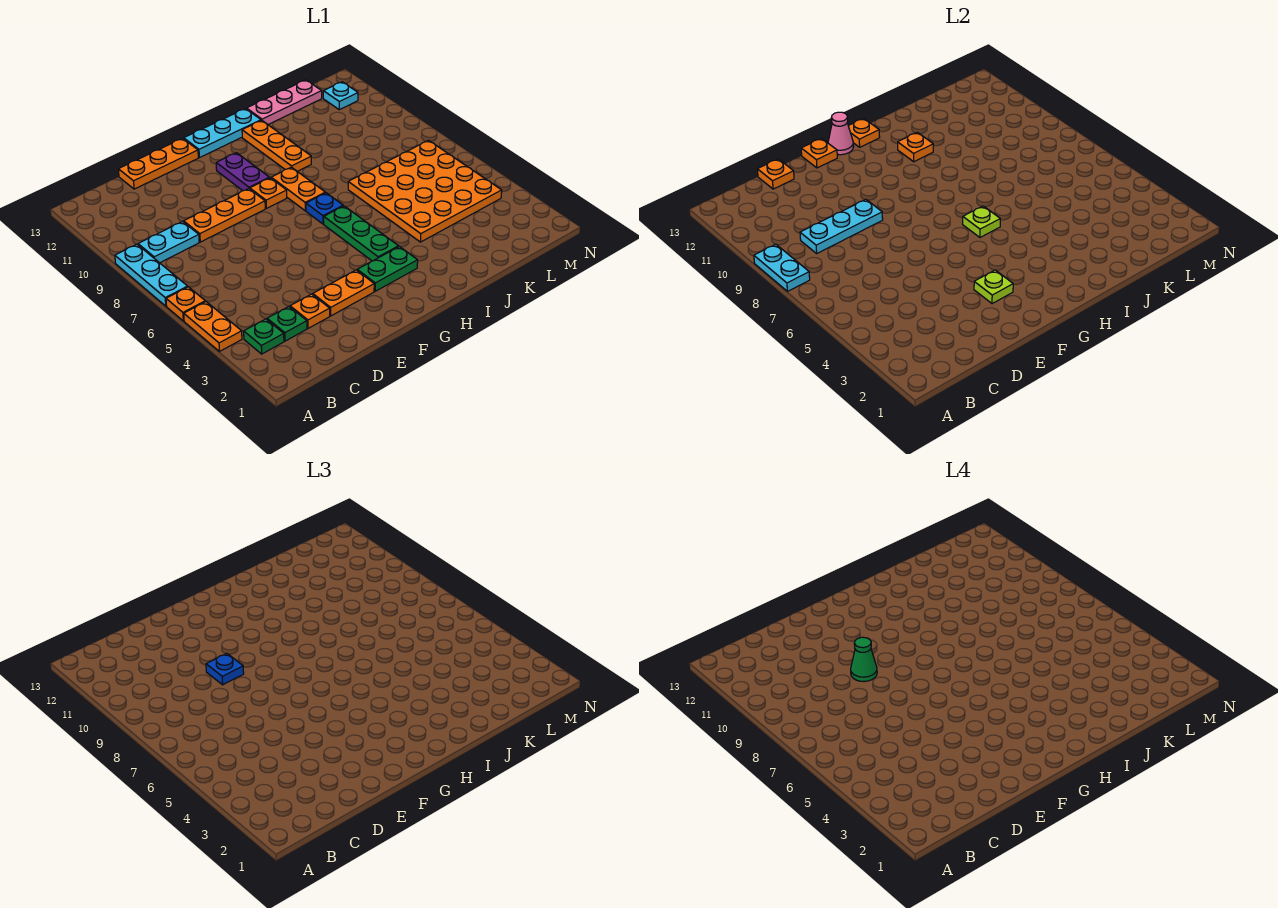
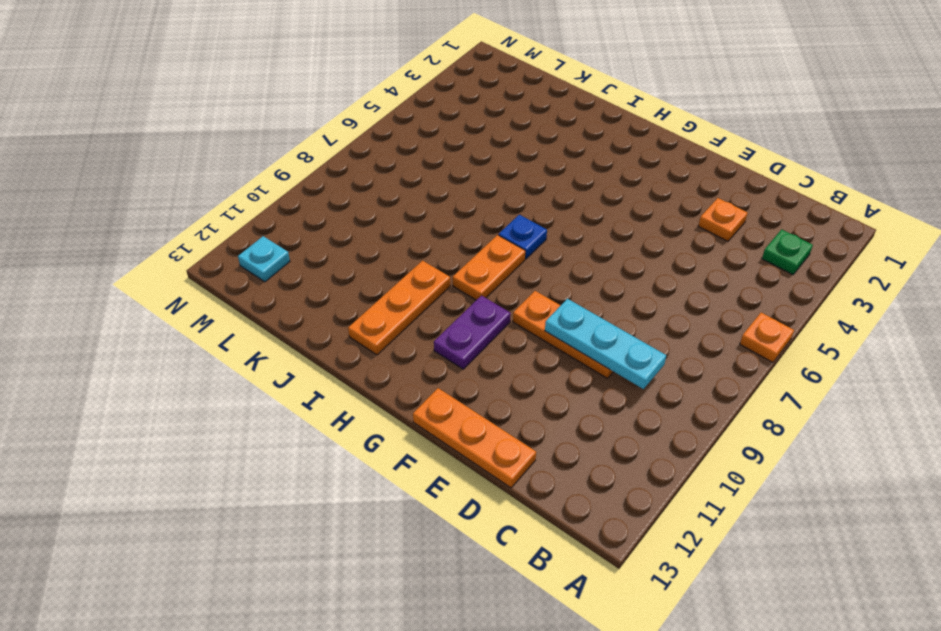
none -> orange plate A4:A5 level 1
none -> cyan plate A7:A9 level 1
none -> cyan plate B9:C9 level 1
none -> green plate C3 level 1

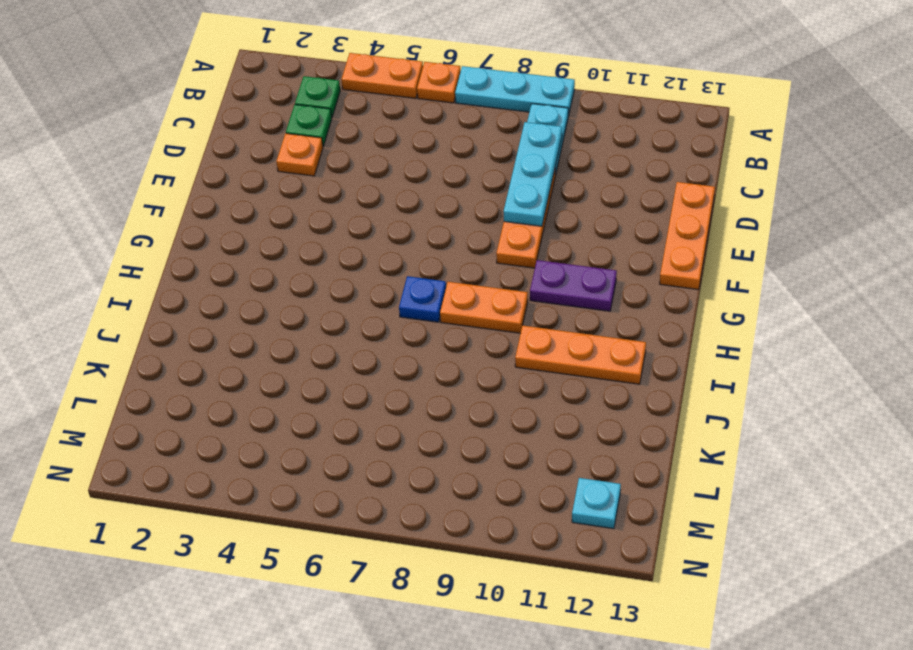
none -> orange plate E3:F3 level 1
none -> green plate G3:H3 level 1
none -> orange plate G9 level 1
none -> cyan plate G13:I13 level 1

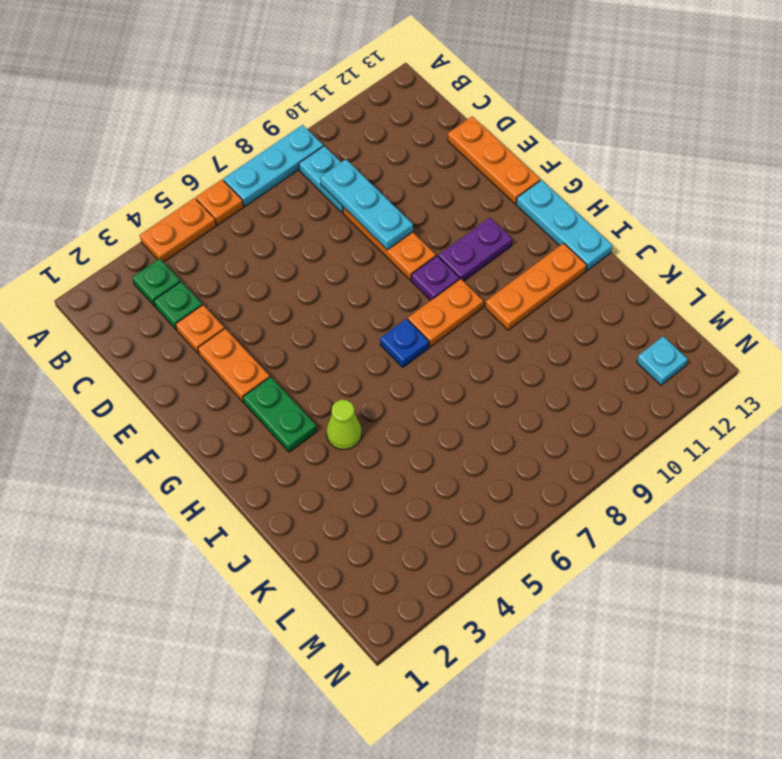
purple plate G9 level 1 -> orange plate G9 level 1
lime cone I4 level 1 -> none
none -> green plate H4:H6 level 1
none -> orange plate J4:M7 level 1
none -> pink plate J13:L13 level 1
none -> cyan plate A8:A9 level 2

